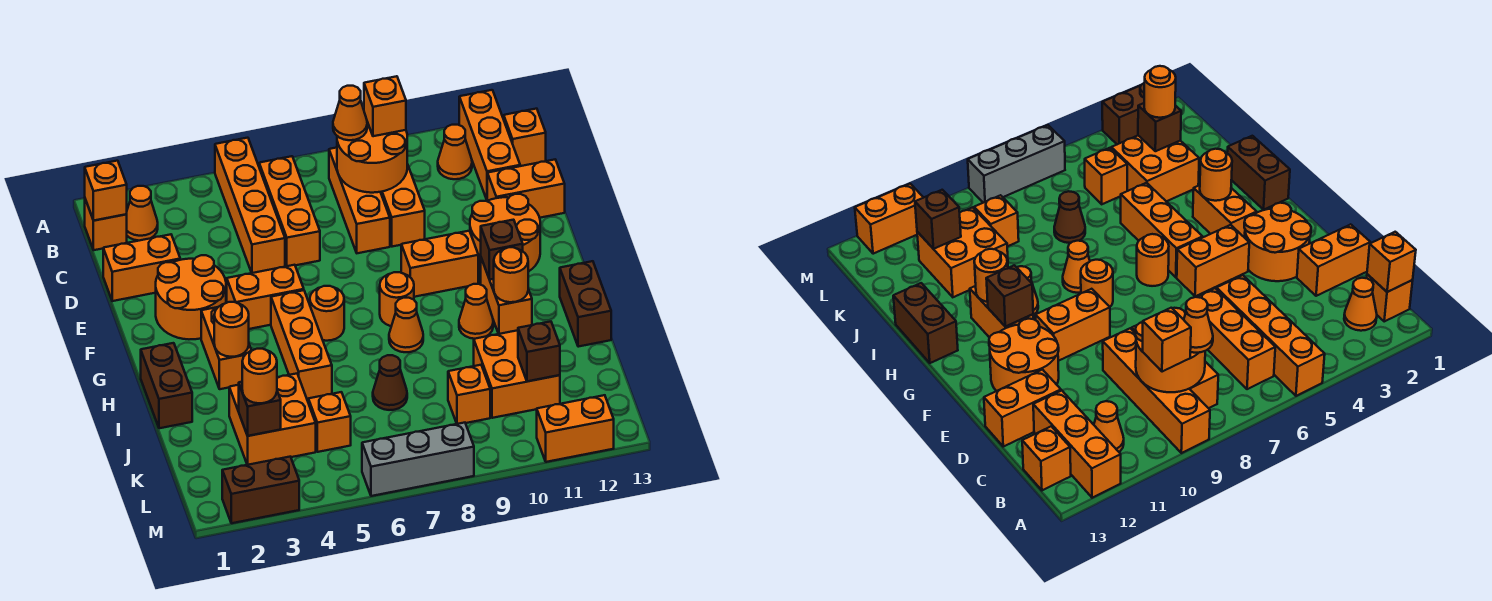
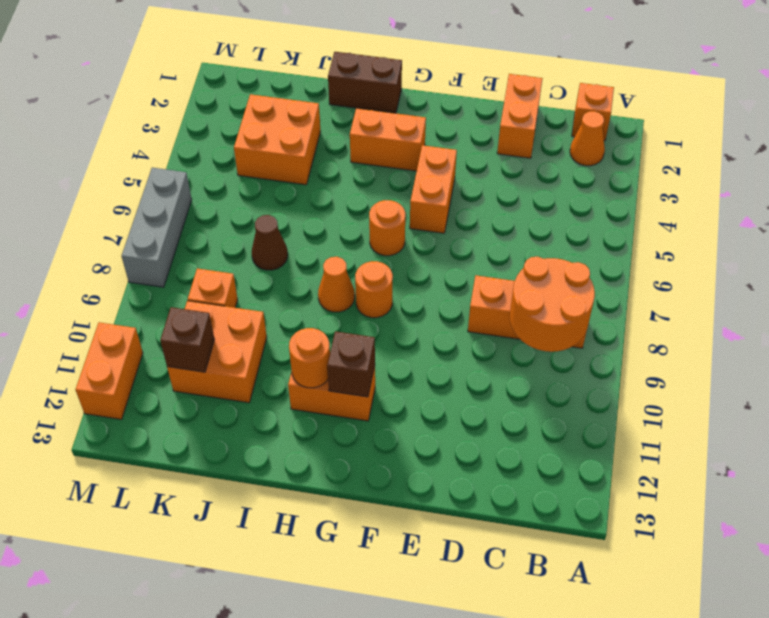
none -> orange brick A5:D5 level 1
none -> orange brick A9:D9 level 1
none -> orange brick A12:C12 level 1
none -> orange brick B6:D6 level 1

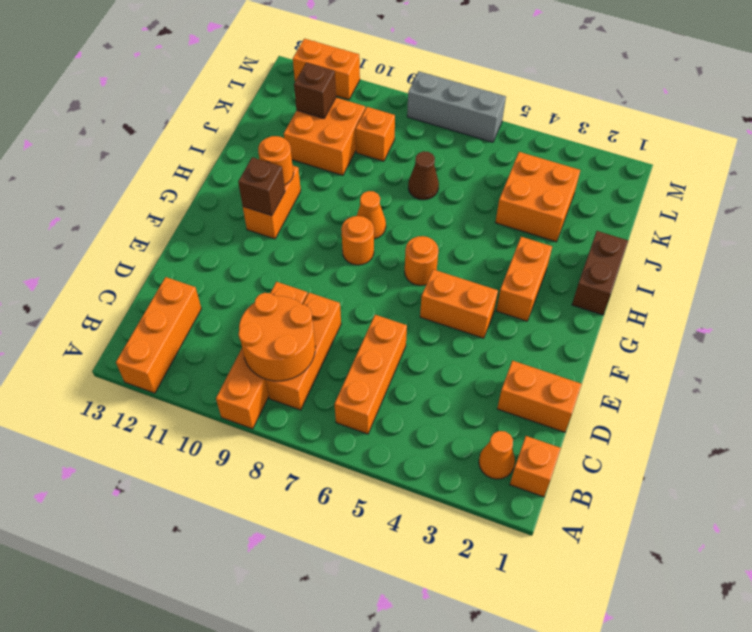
none -> orange brick A5:D5 level 1
none -> orange cone B11 level 1
none -> orange brick B13 level 1
none -> orange brick D12:D13 level 1

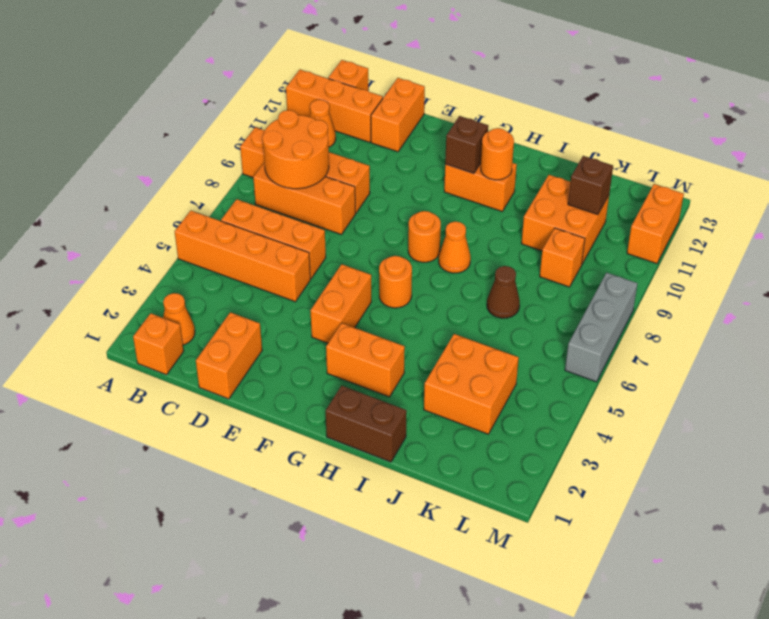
none -> orange round brick E2:F3 level 1
none -> orange round brick E11:F12 level 1
none -> orange brick F9:F10 level 1
none -> orange brick G5:I5 level 1

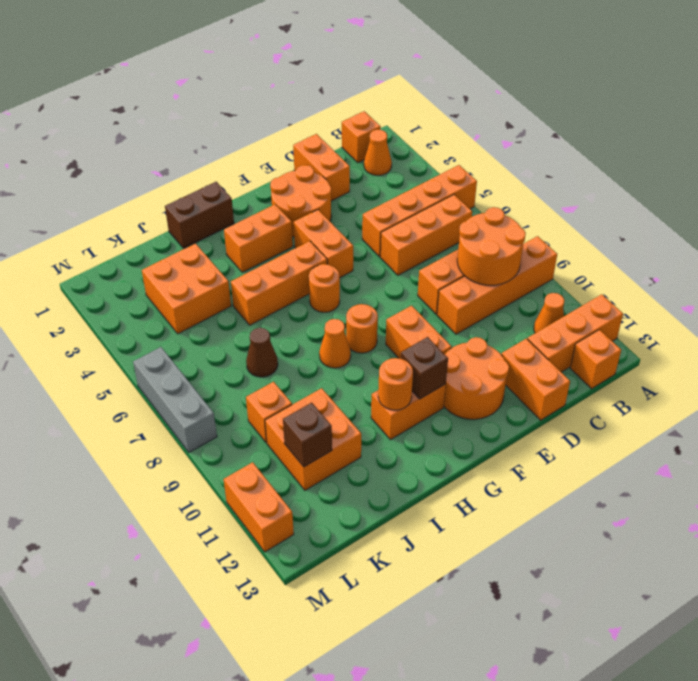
none -> orange cone H10 level 1
none -> brown brick H13:I13 level 1
none -> orange brick K5 level 1
none -> brown brick M2:M3 level 1

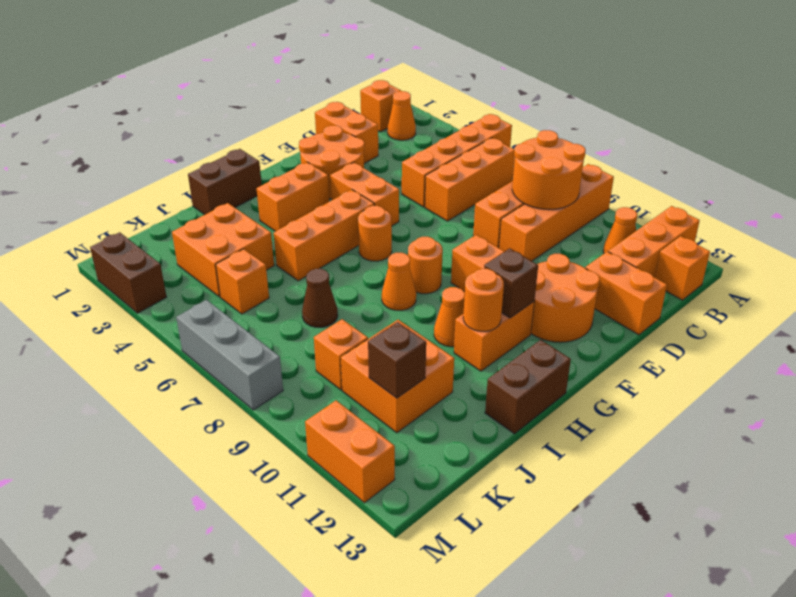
none -> orange brick B1 level 2
none -> orange round brick H3 level 2
none -> brown brick K3 level 2
none -> orange cone B8 level 3

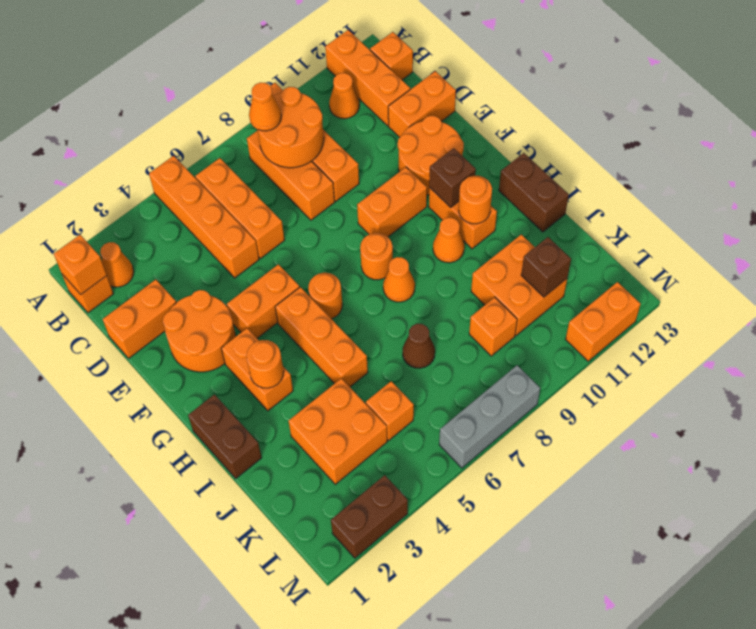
none -> brown brick K3 level 2
none -> orange brick B9 level 3
none -> orange round brick K3 level 3

